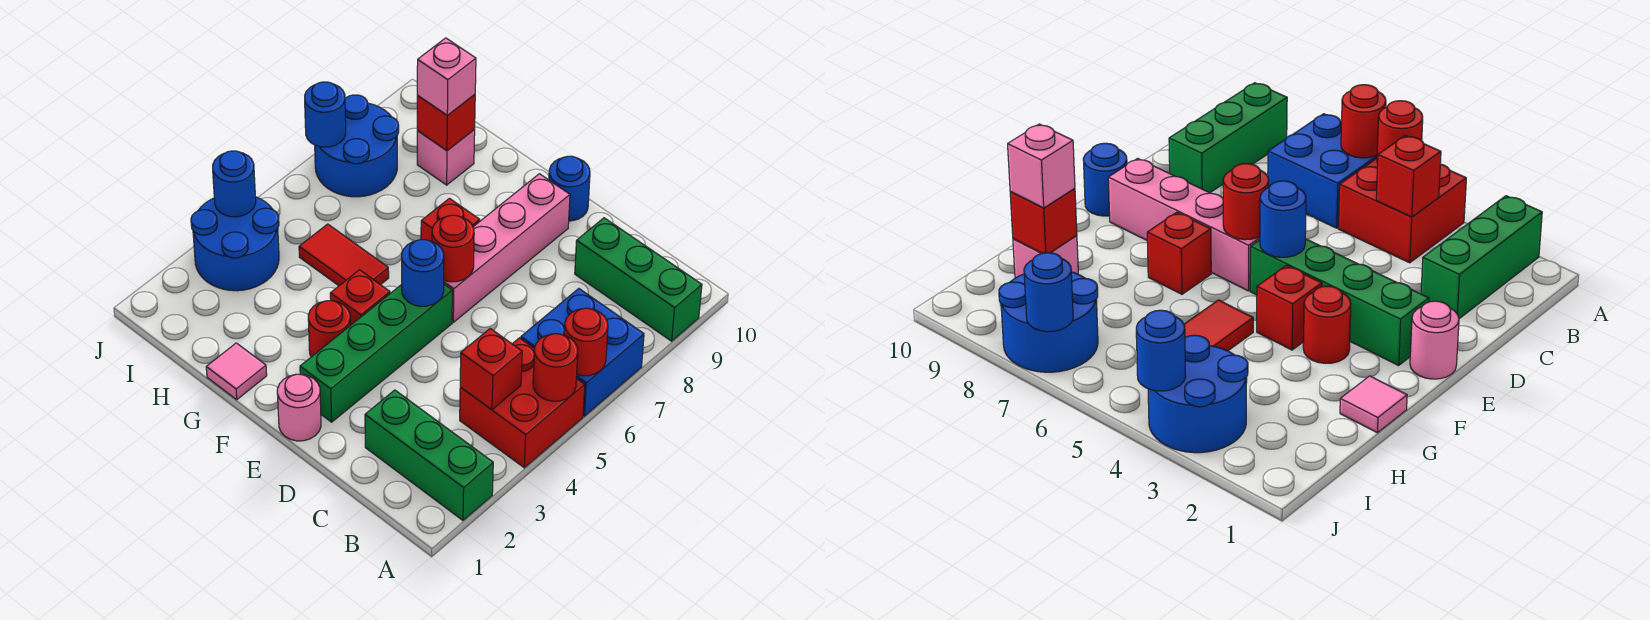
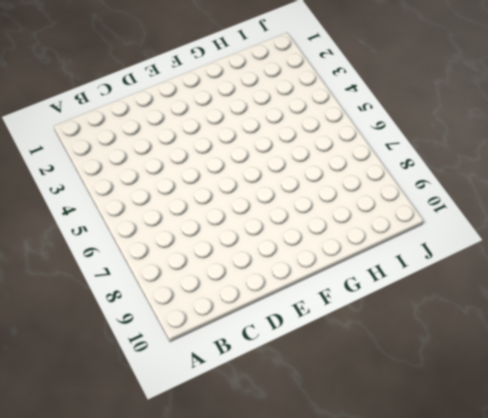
none -> green brick A2:C2 level 1
none -> red brick A4:B5 level 1
none -> blue brick A6:B7 level 1

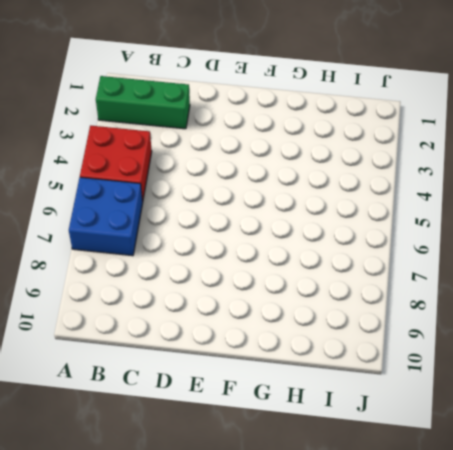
none -> green brick A9:C9 level 1
none -> pink round brick E1 level 1
none -> green brick E2:E5 level 1

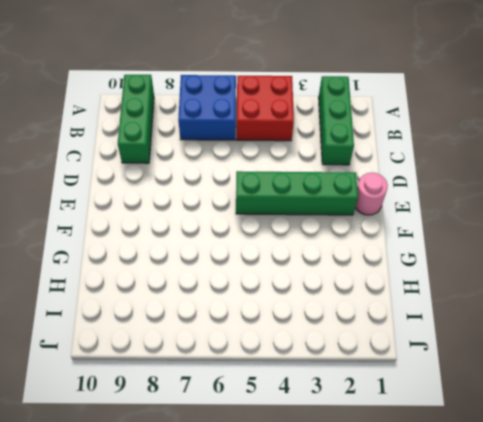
none -> pink brick E6:E9 level 1
none -> blue round brick E10 level 1
none -> red round brick F3 level 1

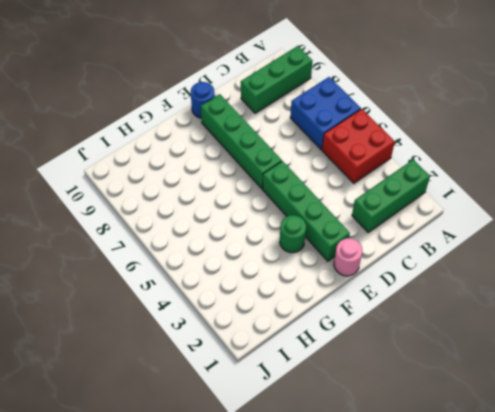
green brick E6:E9 level 1 -> pink brick E6:E9 level 1
green round brick F3 level 1 -> red round brick F3 level 1
none -> red brick F4 level 1
none -> red brick F7 level 1
none -> pink tile G1 level 1

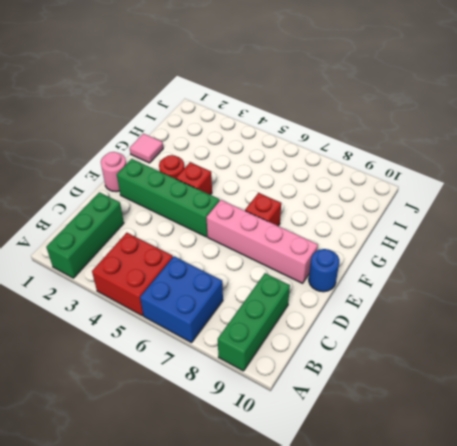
none -> red tile G5:H5 level 1
none -> pink brick H9 level 1
none -> blue round brick I3:J4 level 1

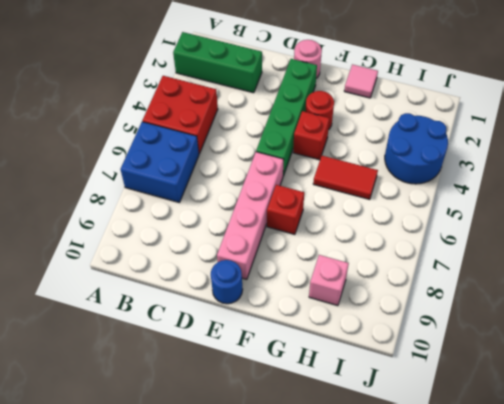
none -> green brick A9:C9 level 1
none -> blue round brick I7:J8 level 1
none -> red round brick A5 level 2

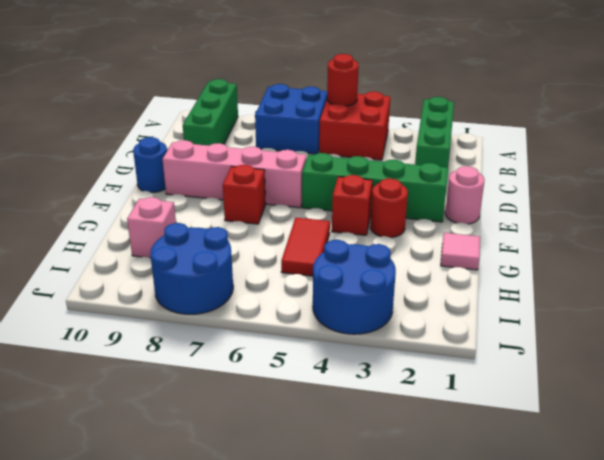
none -> red round brick A6 level 2
none -> red brick B4 level 2
none -> blue round brick E5 level 2

